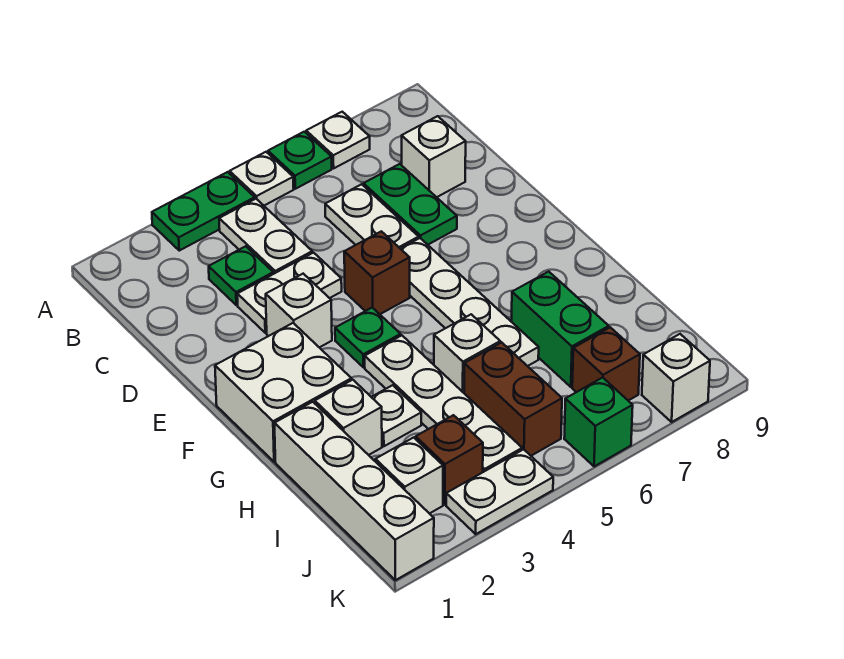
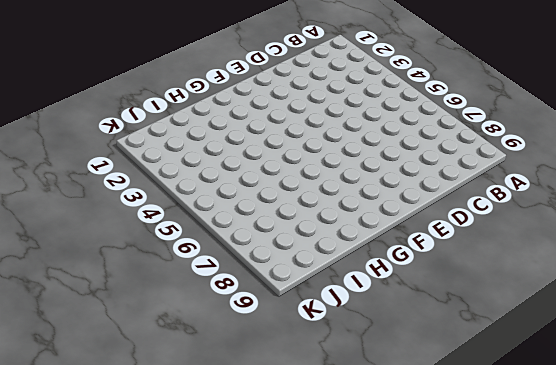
none -> green plate A3:A4 level 1
none -> white plate A5 level 1
none -> green plate A6 level 1

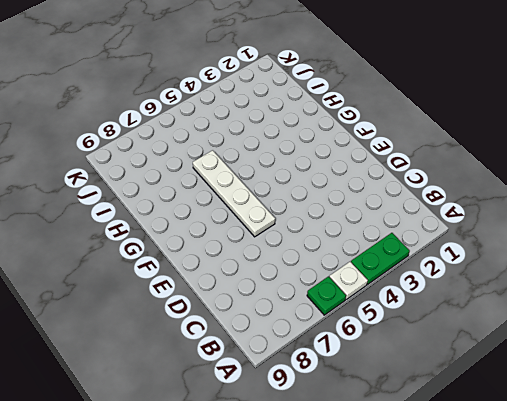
none -> white plate A7 level 1
none -> white plate B4:C4 level 1
none -> green plate C3 level 1

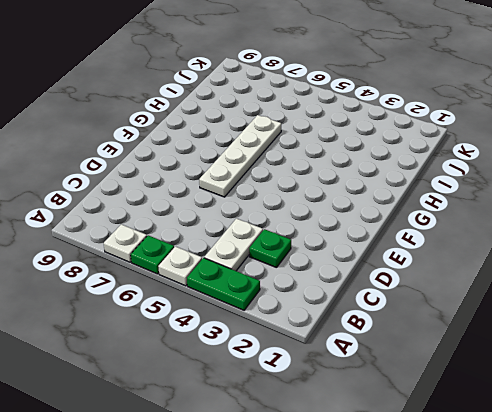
none -> white plate C6:D6 level 1
none -> green plate C7:D7 level 1
none -> white brick C8 level 1

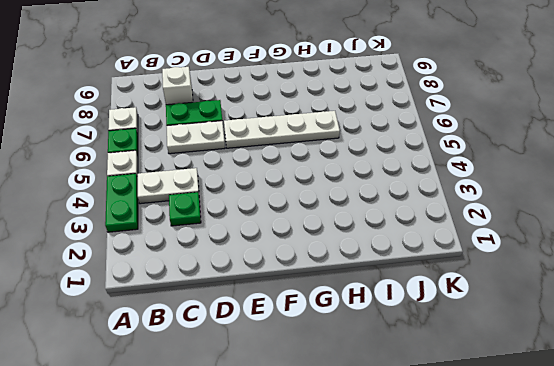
none -> white plate D3:D4 level 1
none -> white brick E3 level 1
none -> brown brick E5 level 1

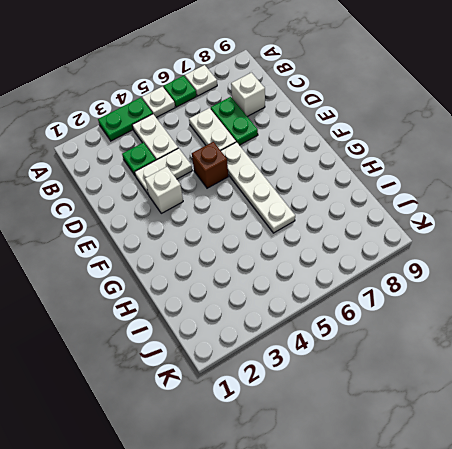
none -> white brick F1:G2 level 1
none -> green plate F4 level 1
none -> white plate G4:J4 level 1

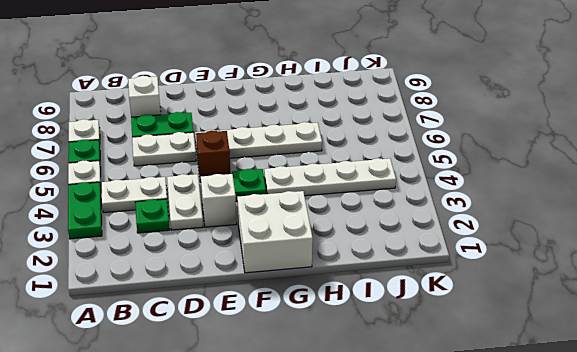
none -> white brick H1:K1 level 1
none -> white brick H2 level 1
none -> white plate H3 level 1

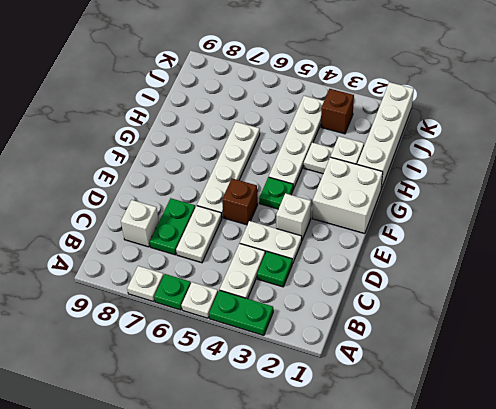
none -> white brick H5 level 1
none -> green brick H7:I7 level 1
none -> brown brick I5:J5 level 1

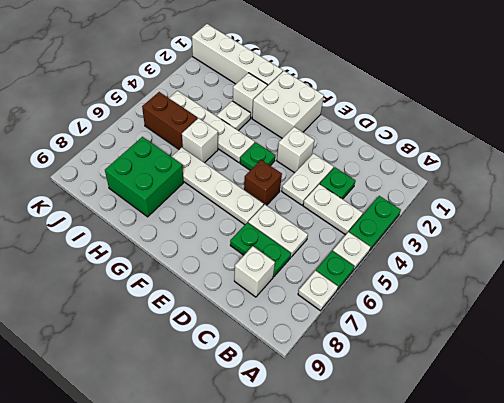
green brick H7:I8 level 1 -> green brick H7:I7 level 1
none -> white brick J2 level 1
none -> brown brick J3 level 1
none -> brown brick J7 level 1

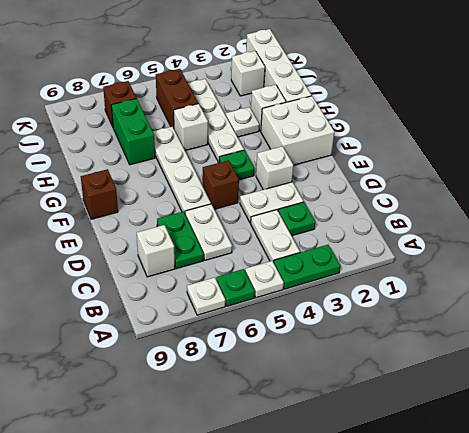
brown brick F9 level 1 -> brown brick J3 level 1
none -> white plate K3:K4 level 1
none -> green brick K6 level 1
none -> white brick K8 level 1

